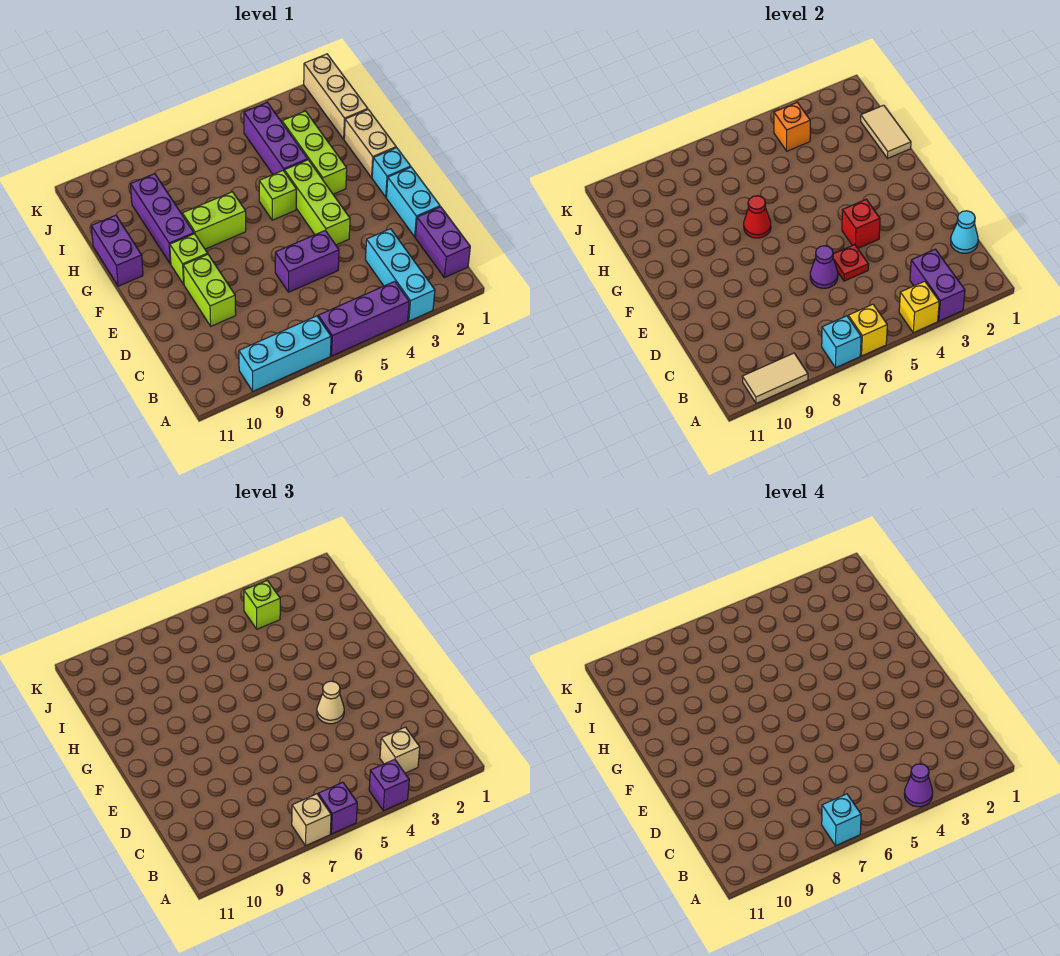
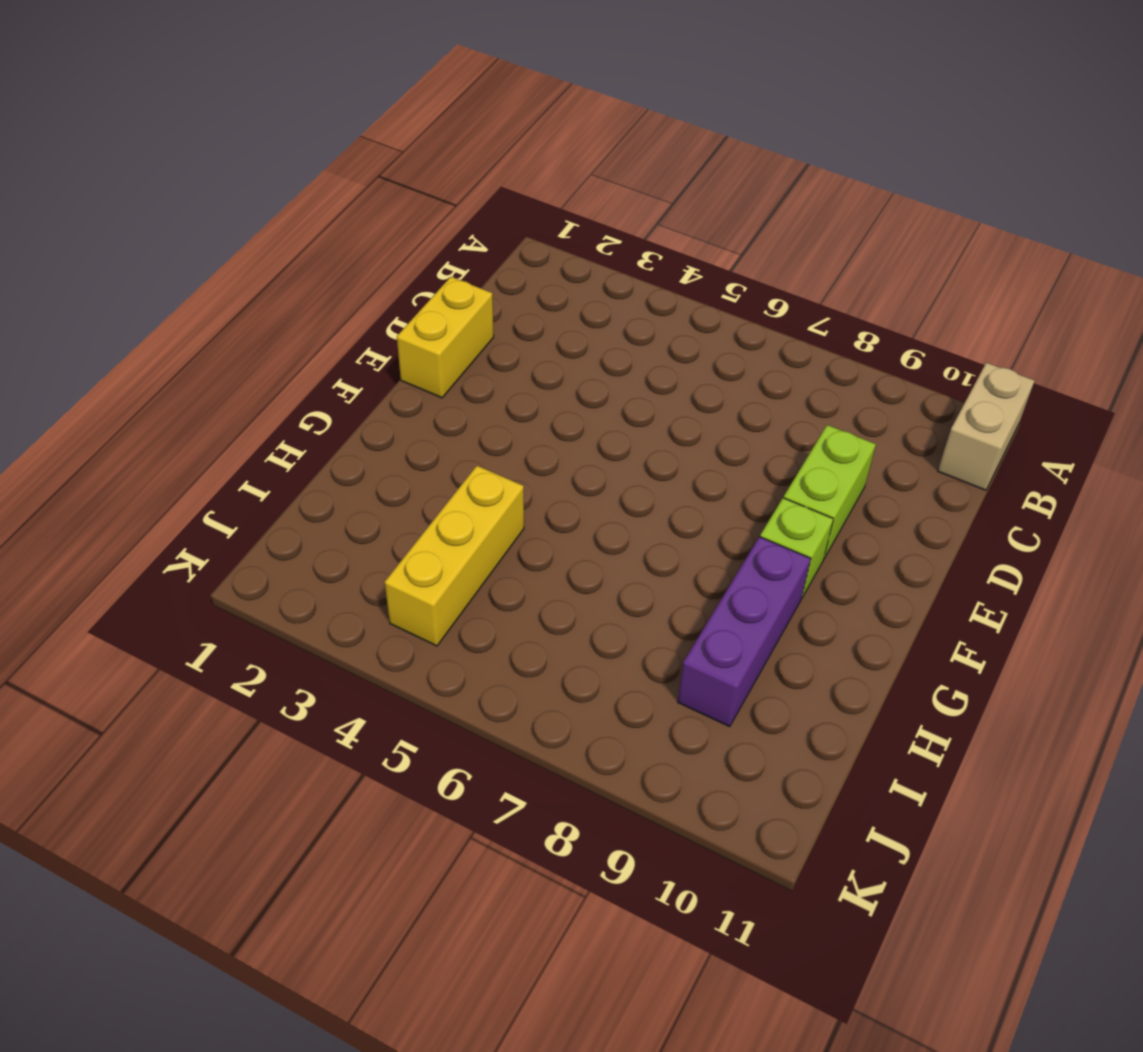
tan brick A11:B11 level 1 -> tan brick G1:H1 level 1
yellow brick D1:E1 level 1 -> cyan brick D1:E1 level 1
yellow brick H4:J4 level 1 -> purple brick H4:J4 level 1
none -> cyan brick A3:C3 level 1
none -> purple brick A4:A6 level 1
none -> cyan brick A7:A9 level 1
none -> purple brick B1:C1 level 1

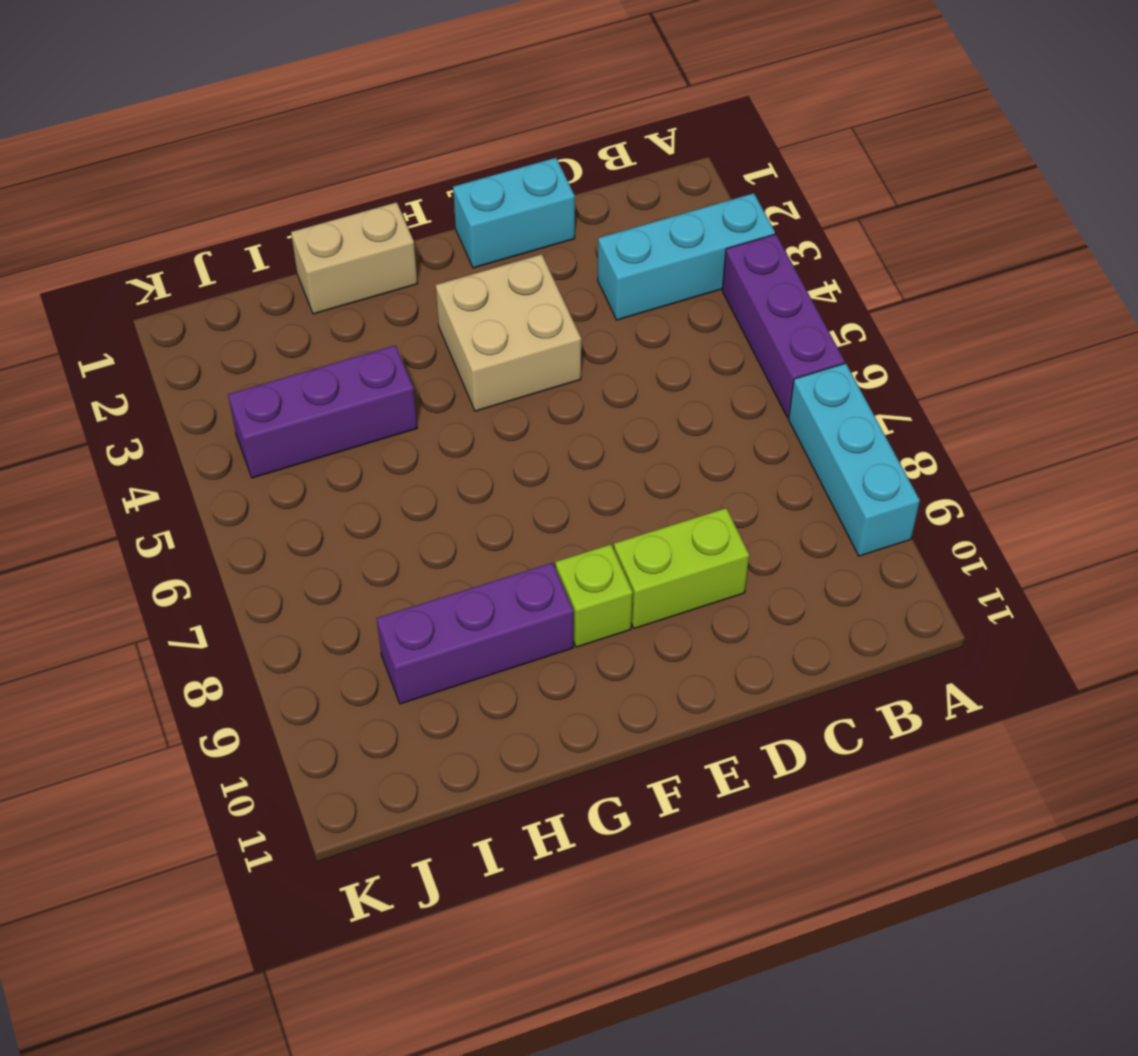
tan brick E3:F4 level 1 -> lime brick E4:G4 level 1
none -> purple brick B1:C1 level 1
none -> purple brick D5:D6 level 1
none -> cyan brick F1 level 1
none -> lime brick G3:I3 level 1

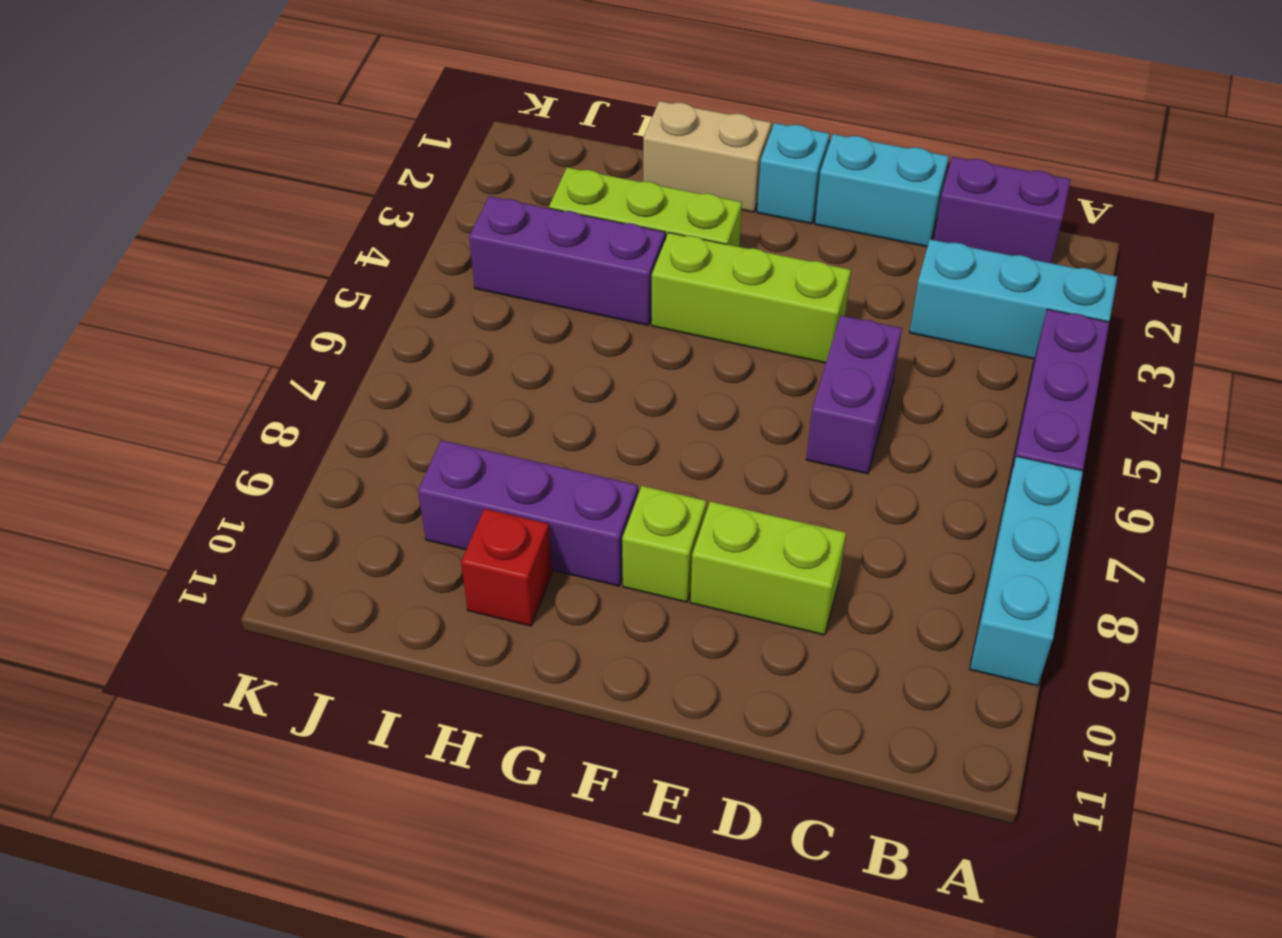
red brick H10 level 1 -> red brick E4 level 2
none -> lime brick G5 level 1
none -> lime brick G7:G8 level 1
none -> purple brick G11:H11 level 1
none -> tan brick I1:K1 level 1

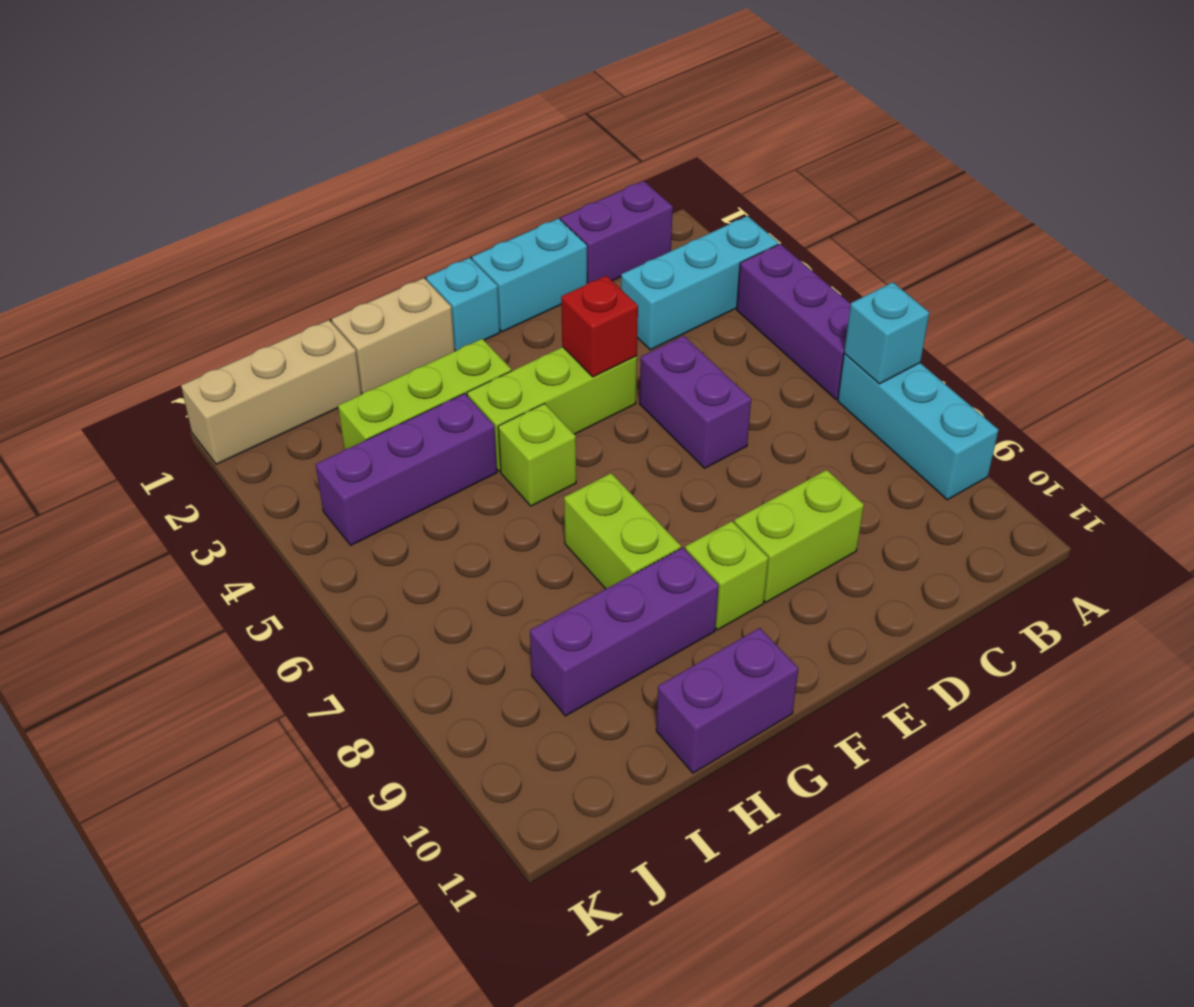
none -> purple brick A3:B3 level 2
none -> yellow brick A4 level 2
none -> yellow brick A6 level 2
none -> tan tile A9:A10 level 2

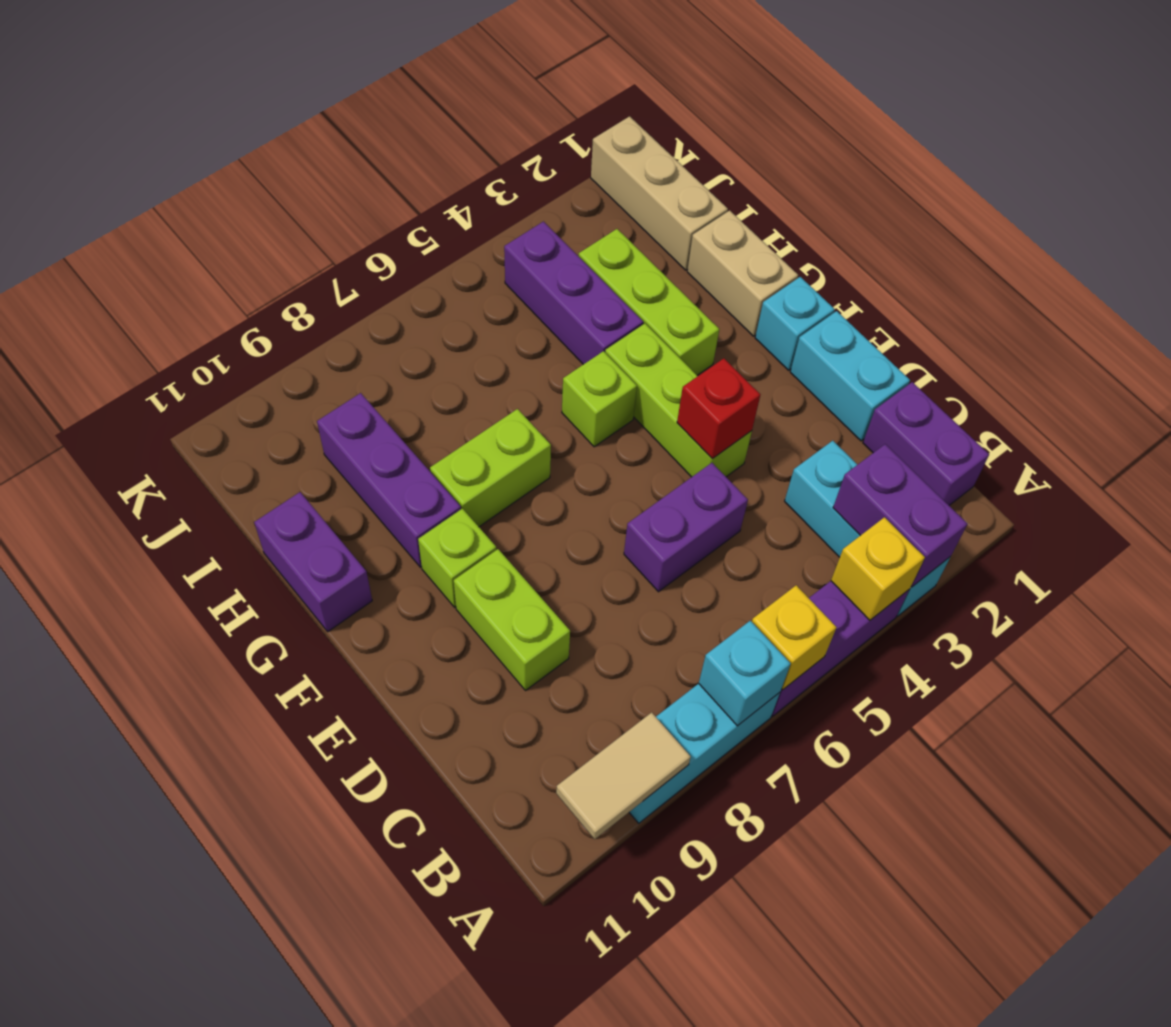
none -> cyan cone C1 level 2
none -> red plate D5 level 2
none -> purple cone D6 level 2
none -> red cone G7 level 2

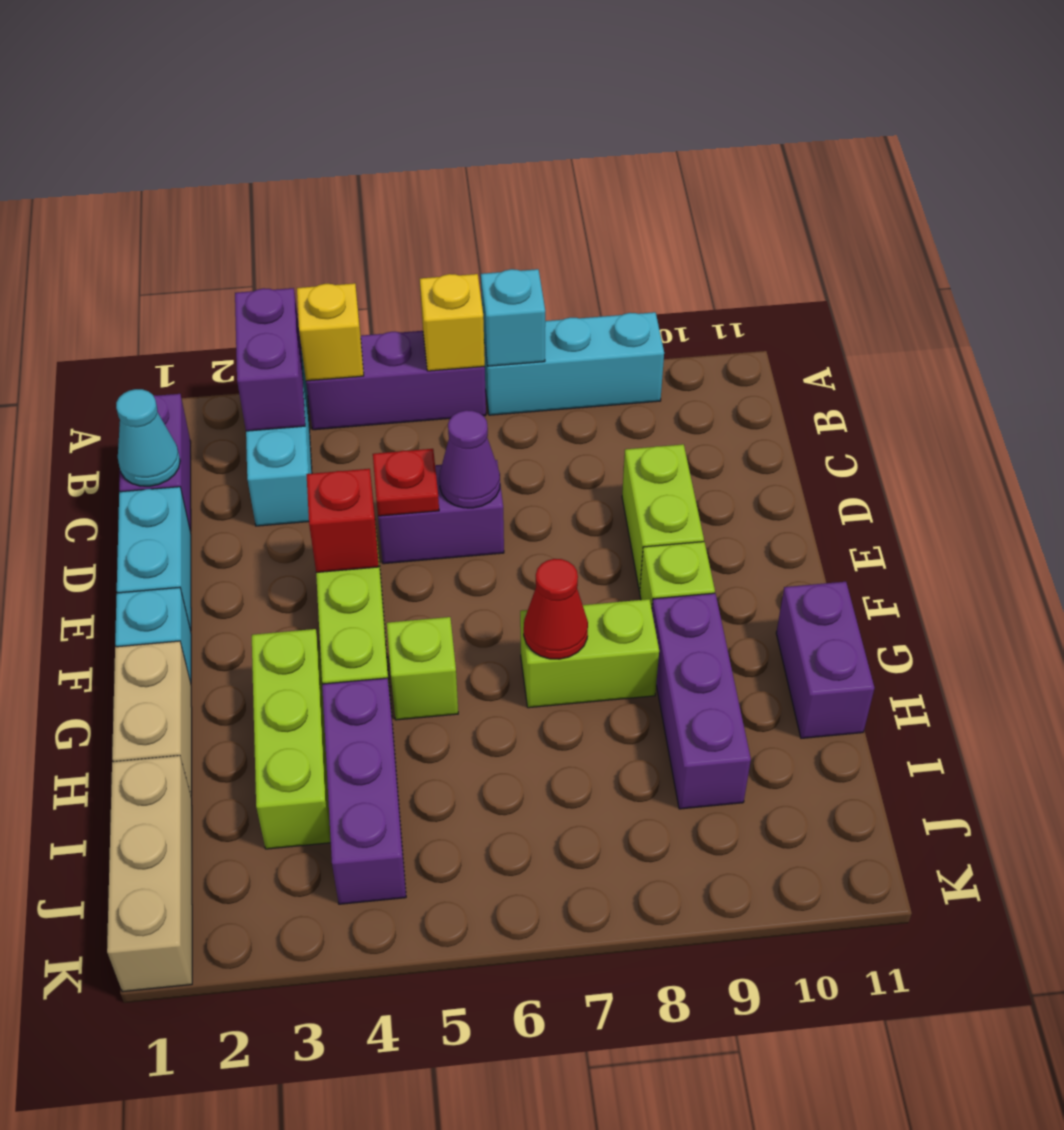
none -> tan tile A9:A10 level 2
none -> tan tile H1:I1 level 2
none -> orange brick J4 level 2
none -> purple brick A4 level 3

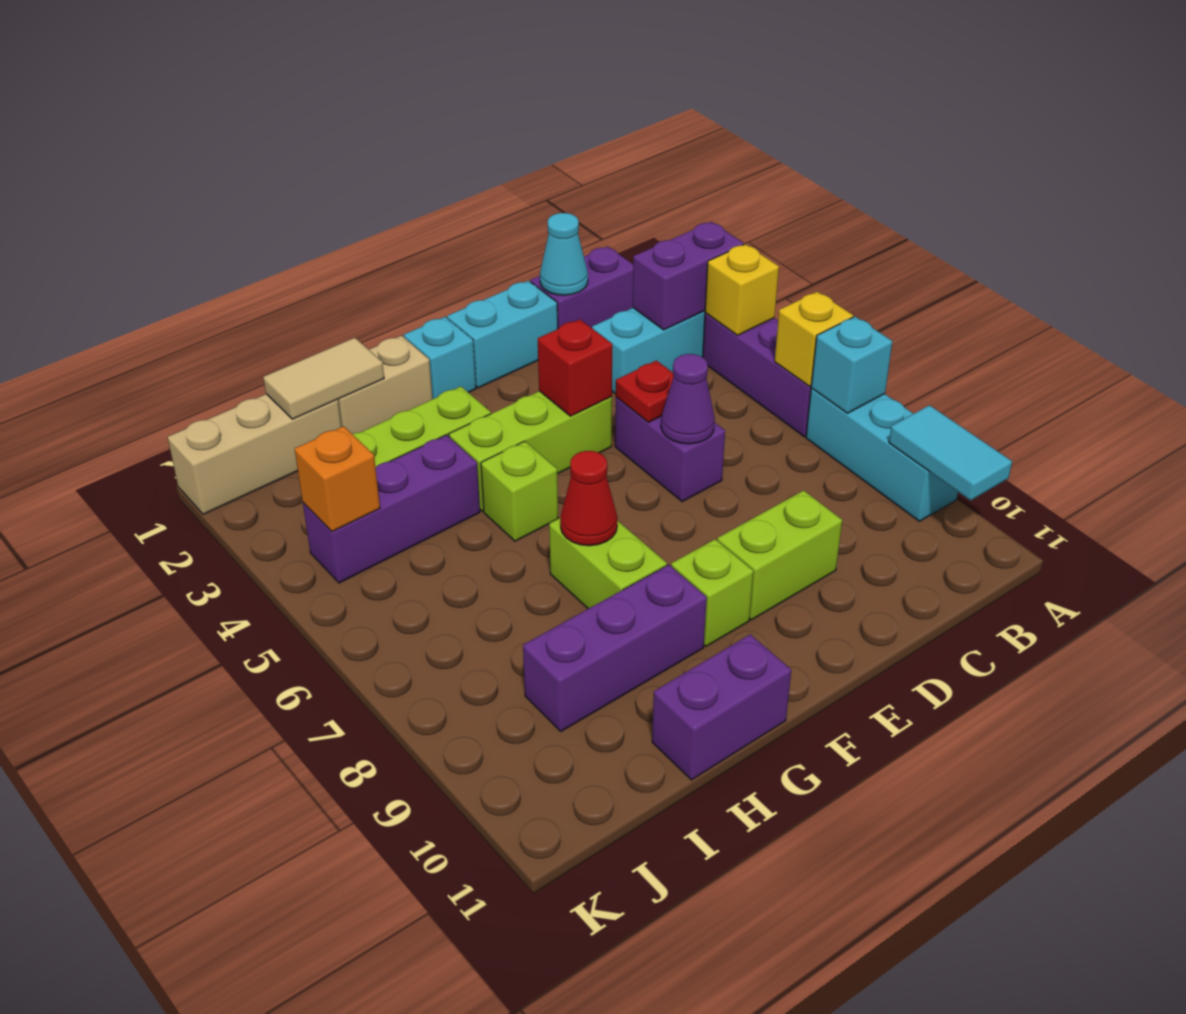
cyan tile A9:A10 level 2 -> tan tile A9:A10 level 2
none -> purple brick A4 level 3
none -> purple brick A6 level 3
none -> tan brick A7 level 3
none -> tan brick B3 level 3

